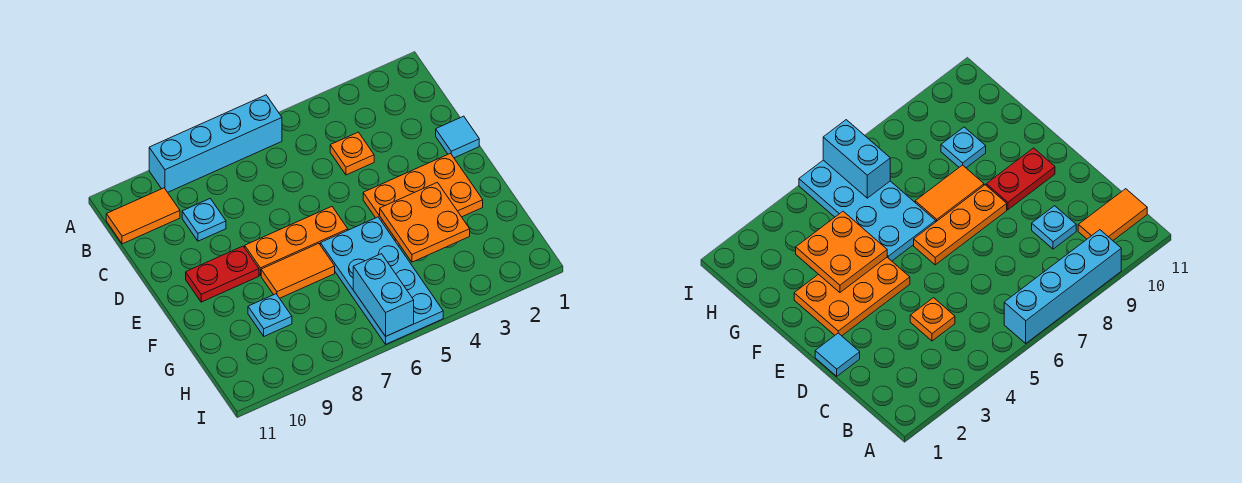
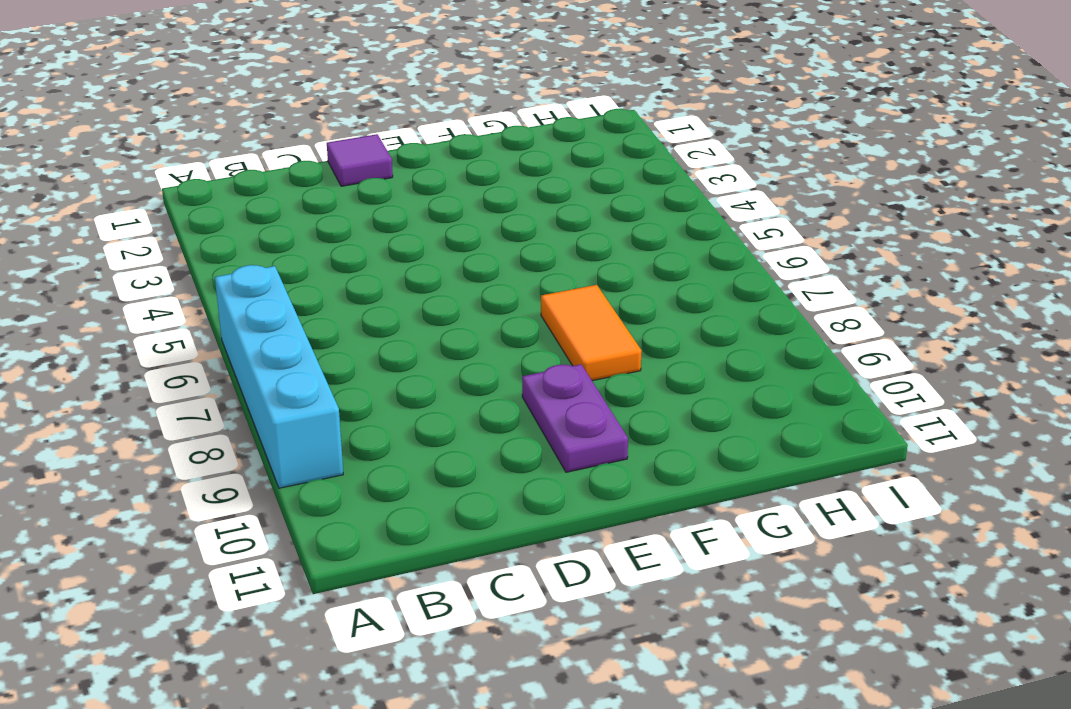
purple tile D1 level 1 -> cyan tile D1 level 1
purple plate E9:E10 level 1 -> red plate E9:E10 level 1
none -> orange tile B10:B11 level 1
none -> orange plate C4 level 1
none -> cyan plate C9 level 1

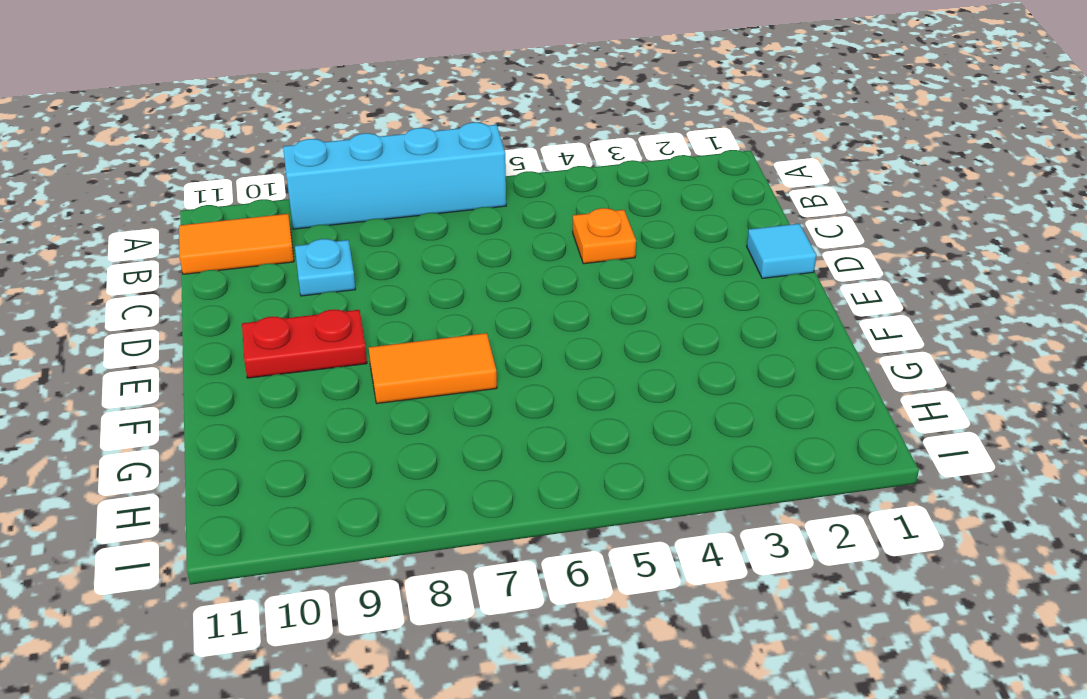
none -> orange plate E2:F4 level 1
none -> orange plate E6:E8 level 1
none -> cyan plate F5:I6 level 1

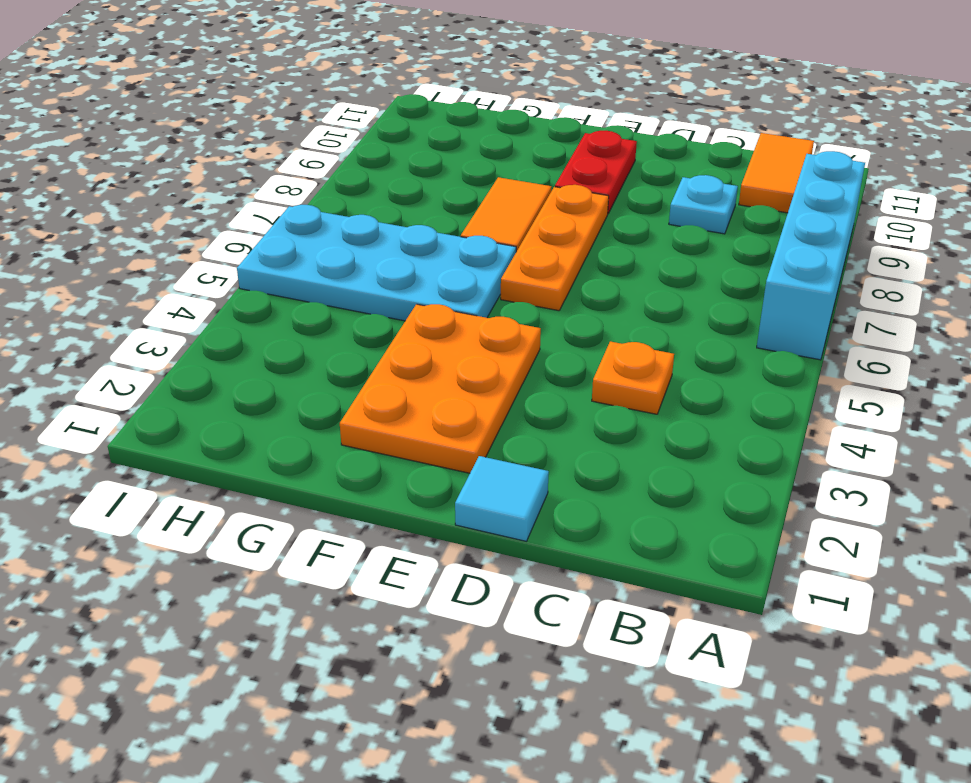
none -> cyan plate G9 level 1
none -> orange plate F3:G4 level 2
none -> cyan brick H6:I6 level 2

